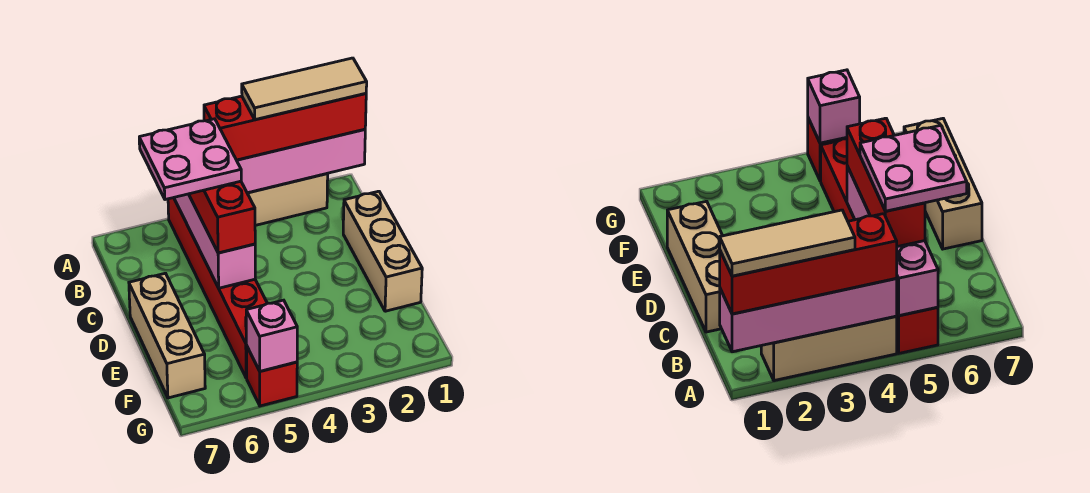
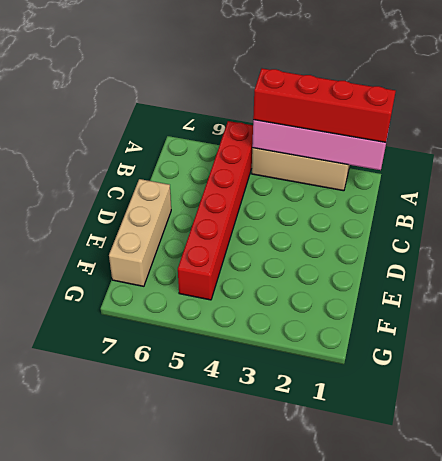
none -> tan brick C1:E1 level 1
none -> red brick G5 level 1
none -> pink brick A5:D5 level 2

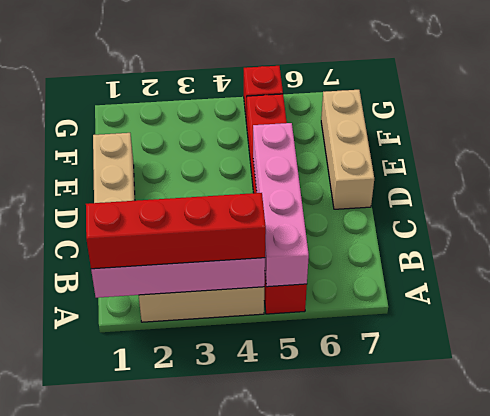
none -> pink brick G5 level 2
none -> red brick B5:D5 level 3
none -> tan tile A1:A3 level 4

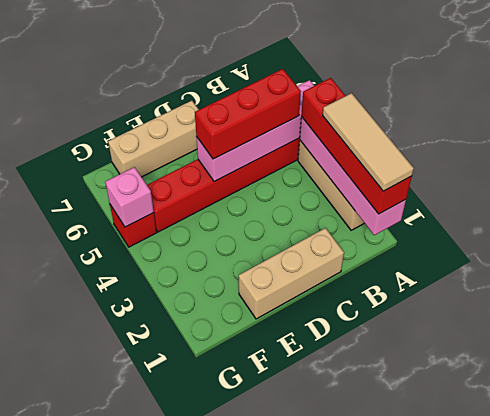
none -> pink plate B5:C6 level 4

